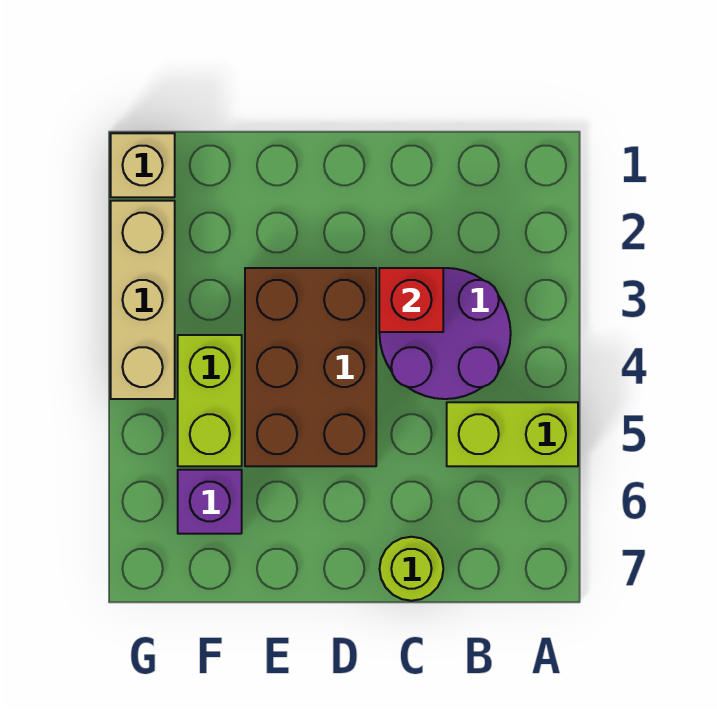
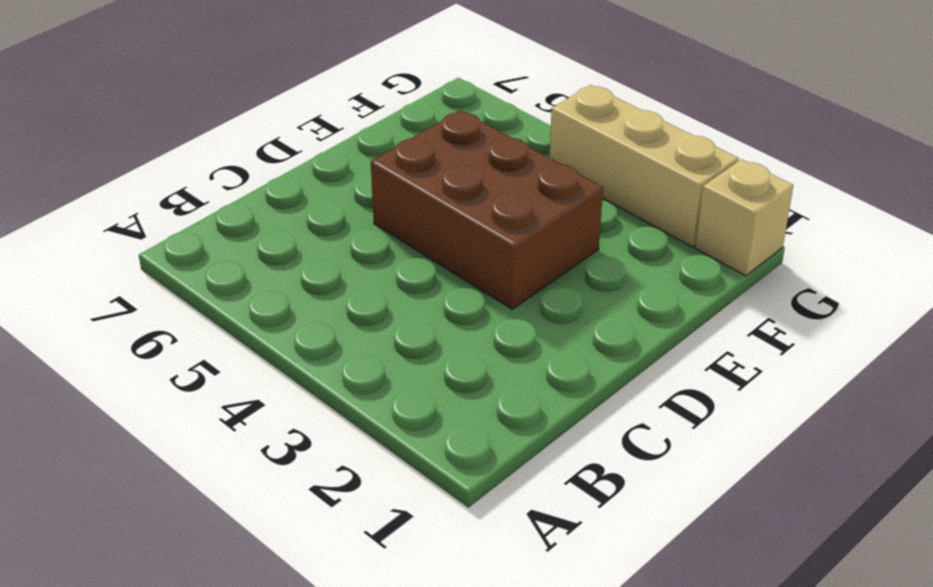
none -> lime brick A5:B5 level 1
none -> purple round brick B3:C4 level 1

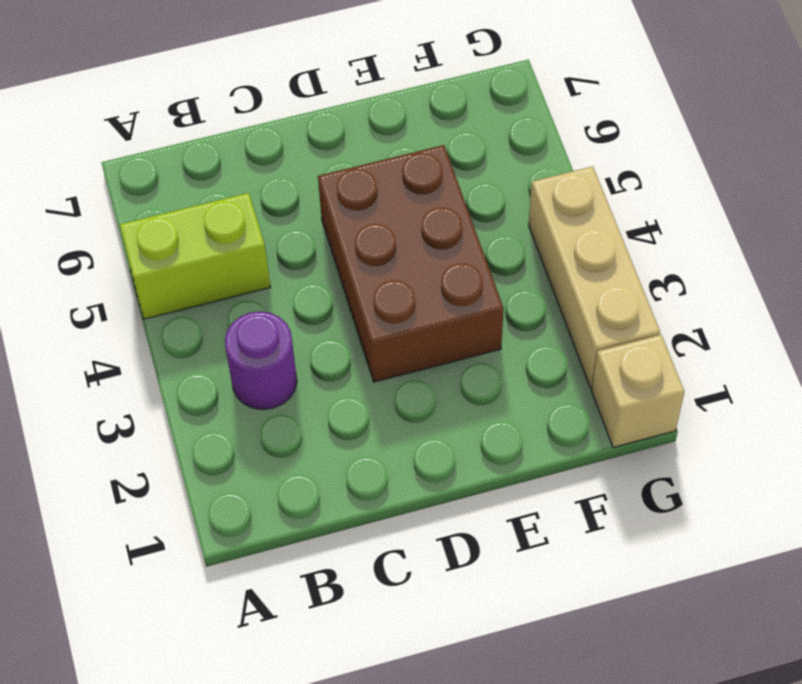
purple round brick B3 level 1 -> purple round brick B3:C4 level 1
none -> lime round brick C7 level 1
none -> lime brick F4:F5 level 1

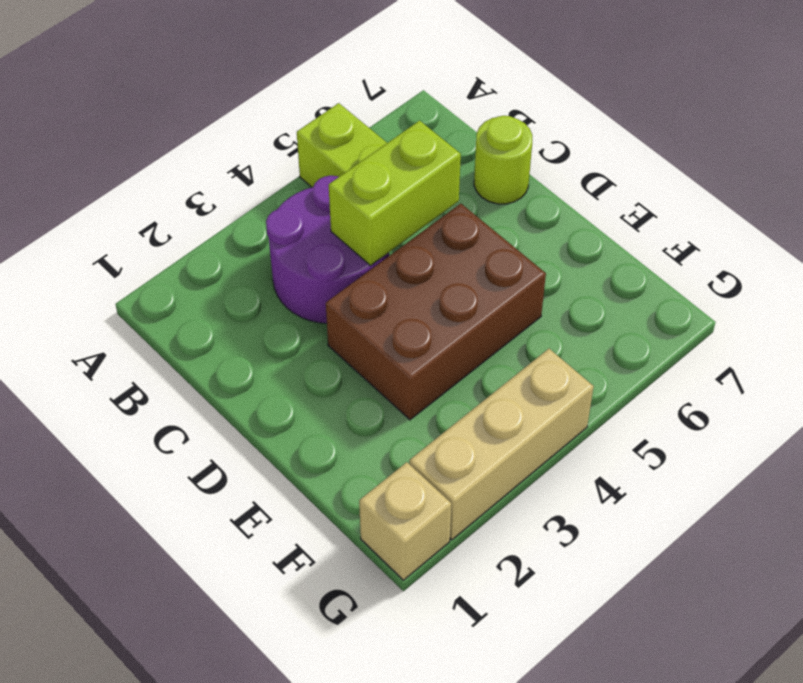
lime brick C4:C5 level 2 -> lime brick F4:F5 level 1
none -> purple brick F6 level 1
none -> red brick C3 level 2

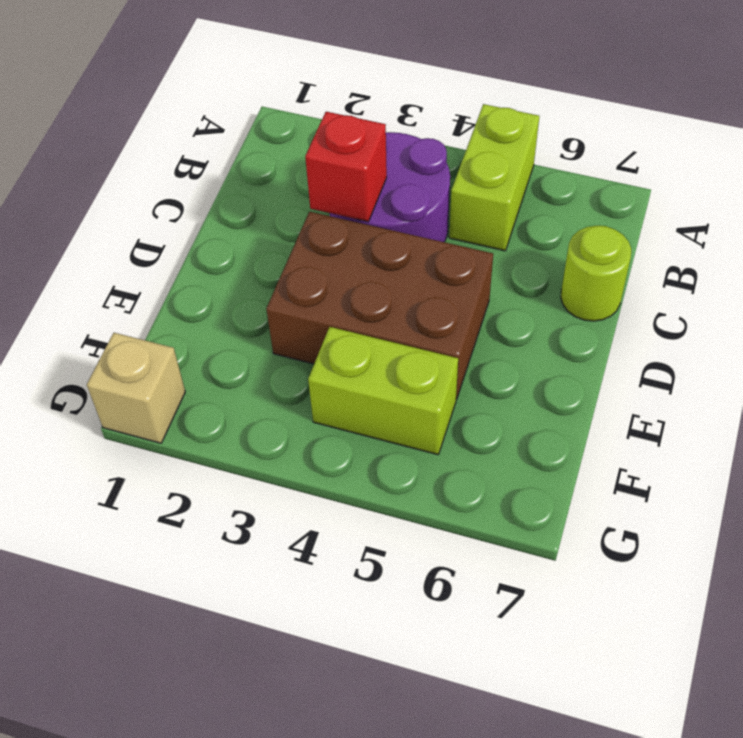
none -> purple brick F6 level 1
none -> tan brick G2:G4 level 1

